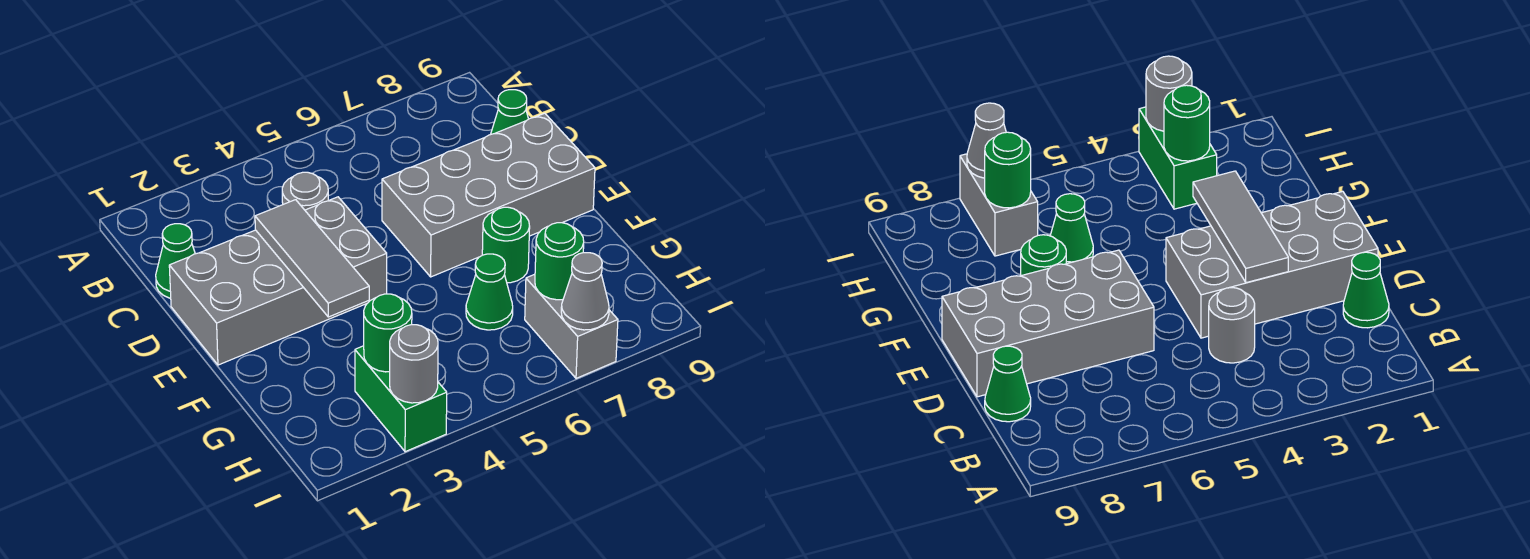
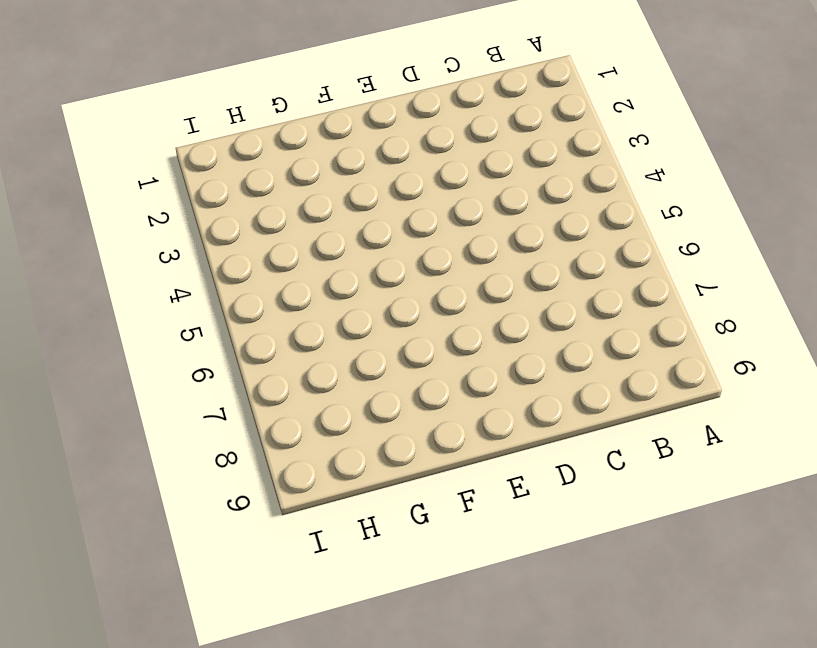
none -> green cone C1 level 1
none -> grey round brick C4 level 1
none -> green cone C9 level 1

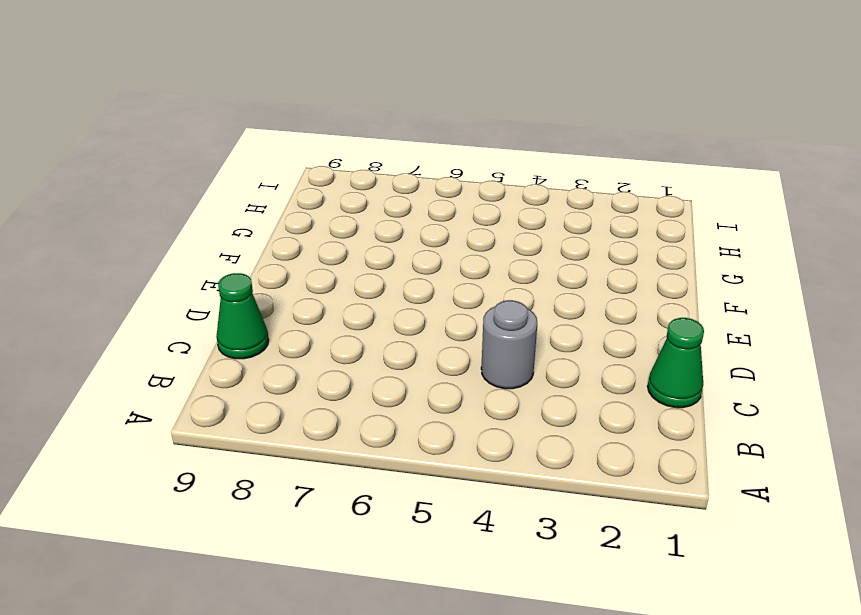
none -> grey brick D1:E4 level 1
none -> grey brick D6:E9 level 1
none -> green round brick F7 level 1

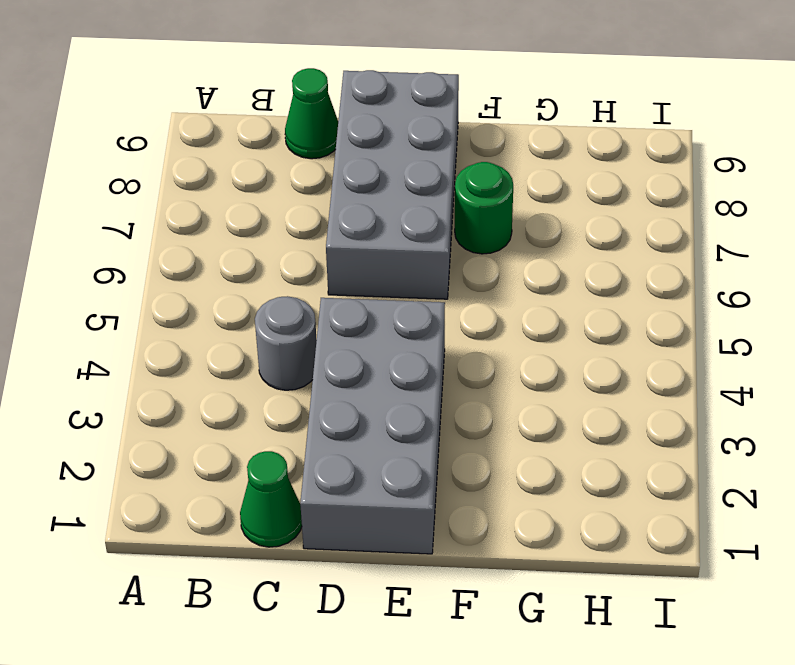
none -> green cone G6 level 1
none -> green brick H3:I3 level 1
none -> grey brick H7:I7 level 1

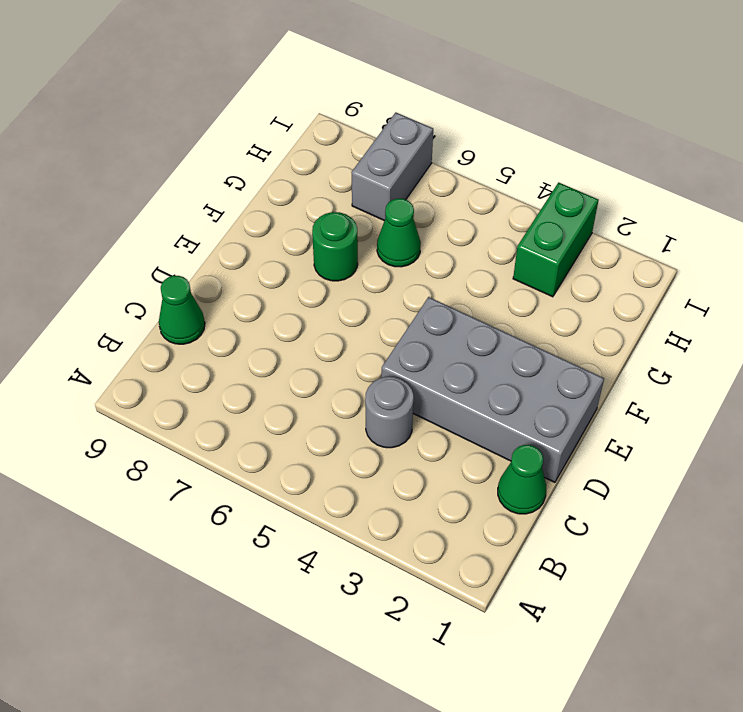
none -> grey brick D6:E9 level 1
none -> grey tile D3:F3 level 2
none -> green round brick H3 level 2

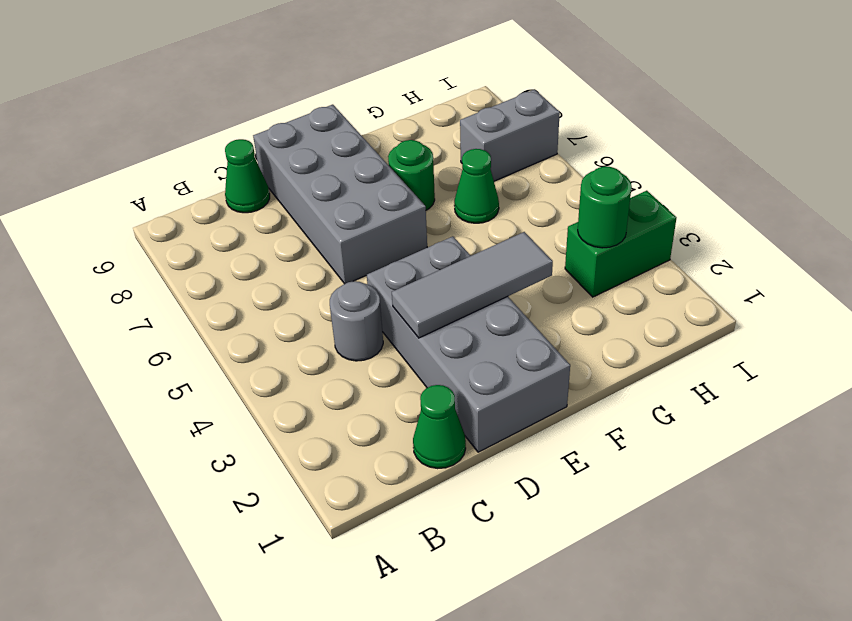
none -> green round brick H7 level 2
none -> grey round brick I3 level 2
none -> grey cone I7 level 2

